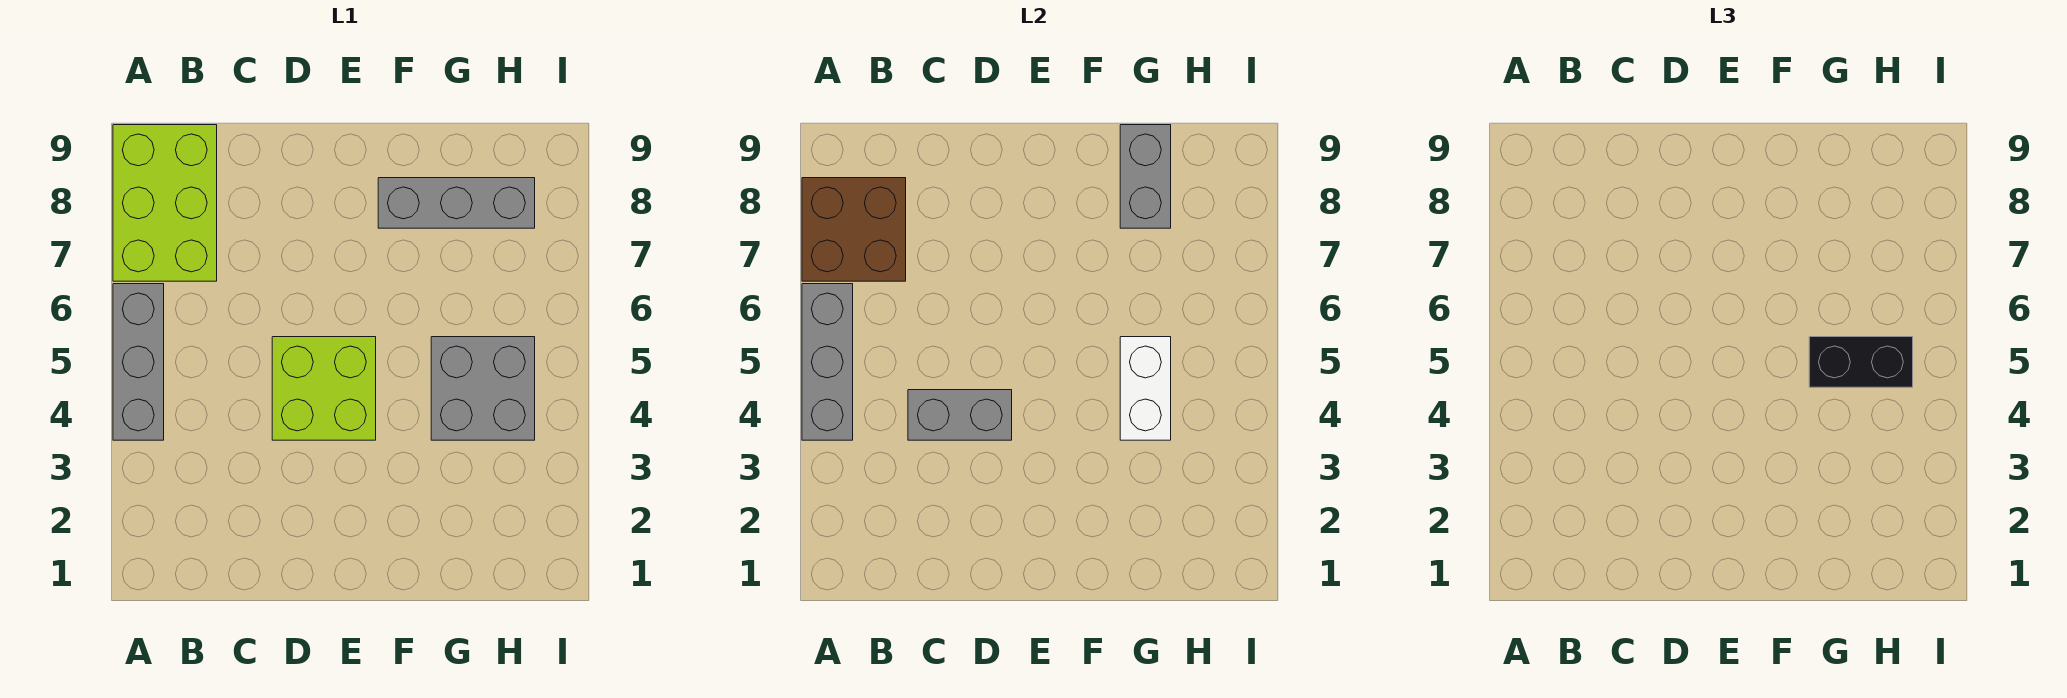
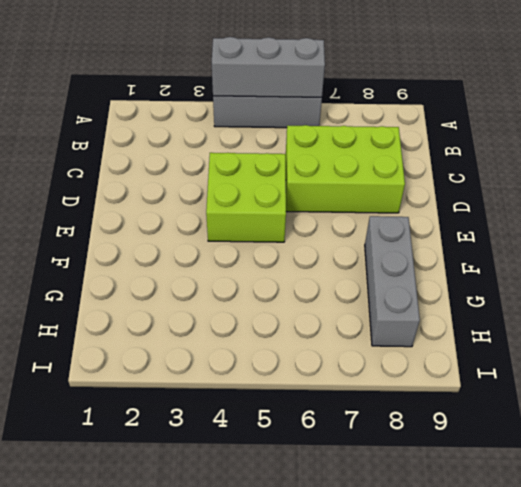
lime brick C6:D8 level 1 -> lime brick A7:B9 level 1
none -> grey brick G4:H5 level 1
none -> brown brick A7:B8 level 2

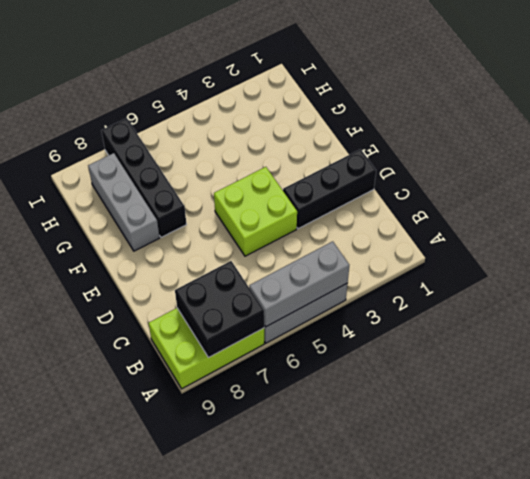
black brick A7:B8 level 2 -> brown brick A7:B8 level 2
black brick D1:D3 level 1 -> none
black brick F7:I7 level 1 -> none
none -> grey brick G4:H5 level 1
none -> grey brick C4:D4 level 2

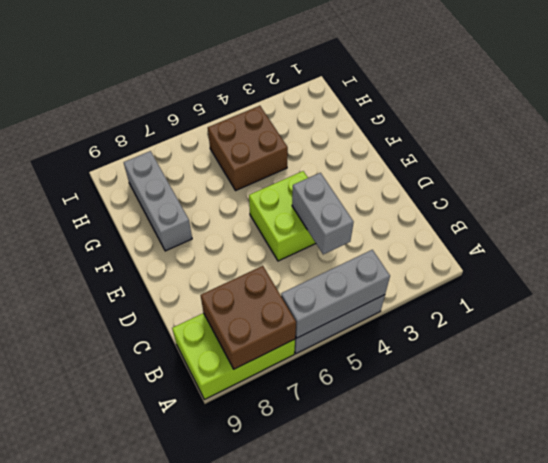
brown brick G4:H5 level 1 -> grey brick G4:H5 level 1
none -> white brick G4:G5 level 2
none -> grey brick G8:G9 level 2

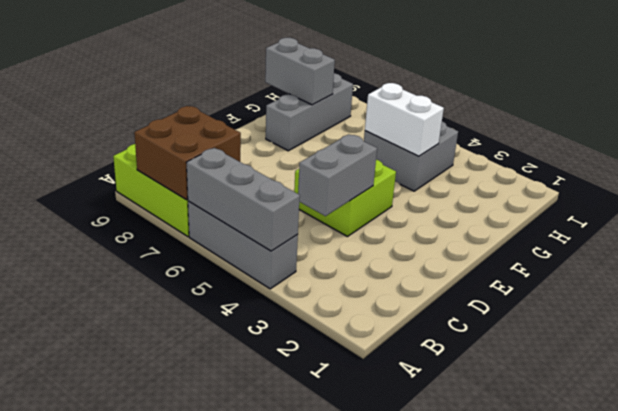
none -> black brick G5:H5 level 3

